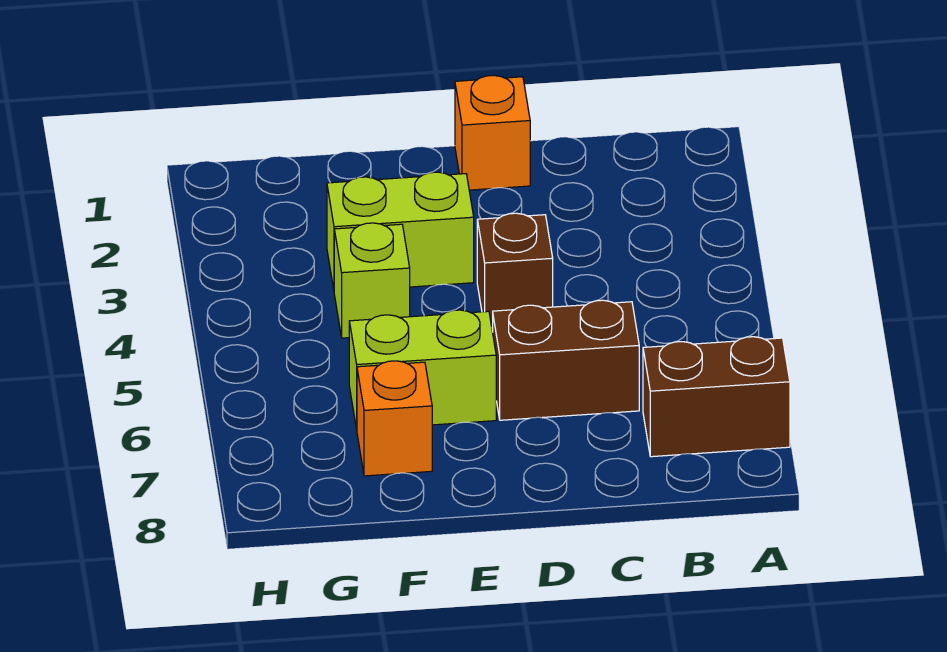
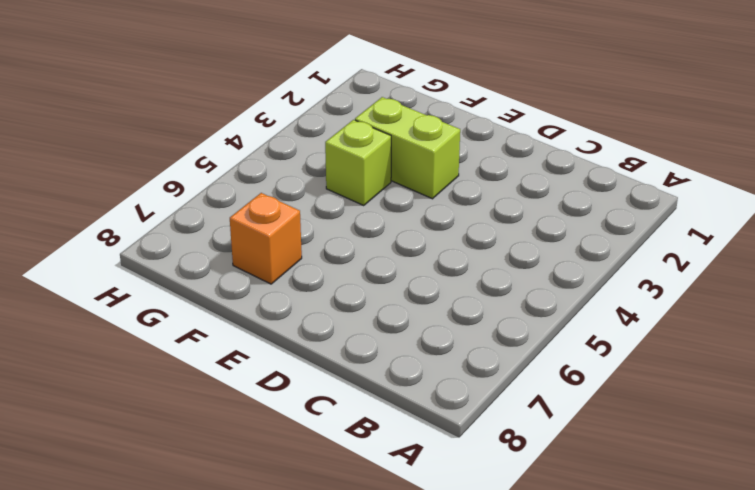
none -> brown brick A7:B7 level 1
none -> brown brick C6:D6 level 1

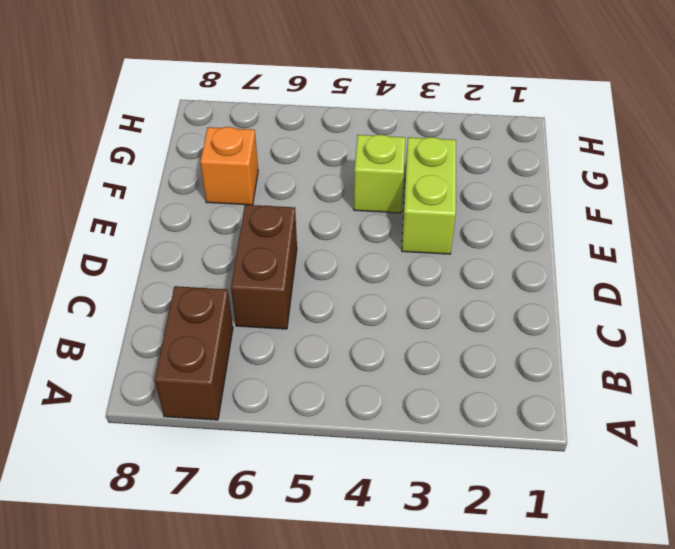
none -> orange brick D1 level 1
none -> brown brick D4 level 1

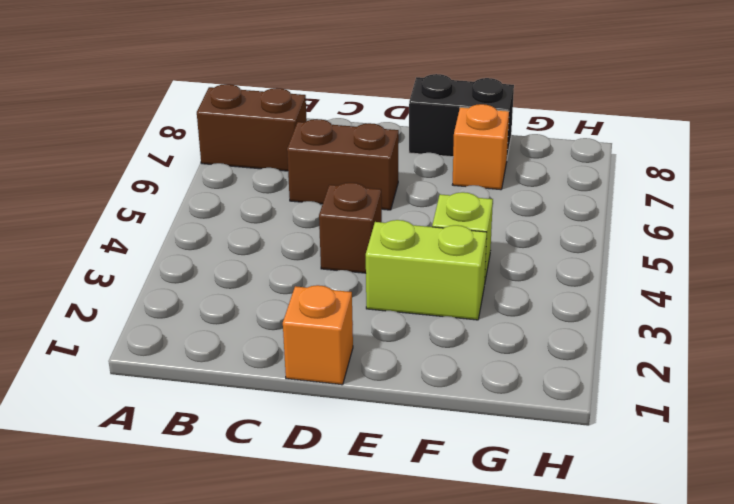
black brick E8:F8 level 1 -> none
none -> lime brick E6:F6 level 1

